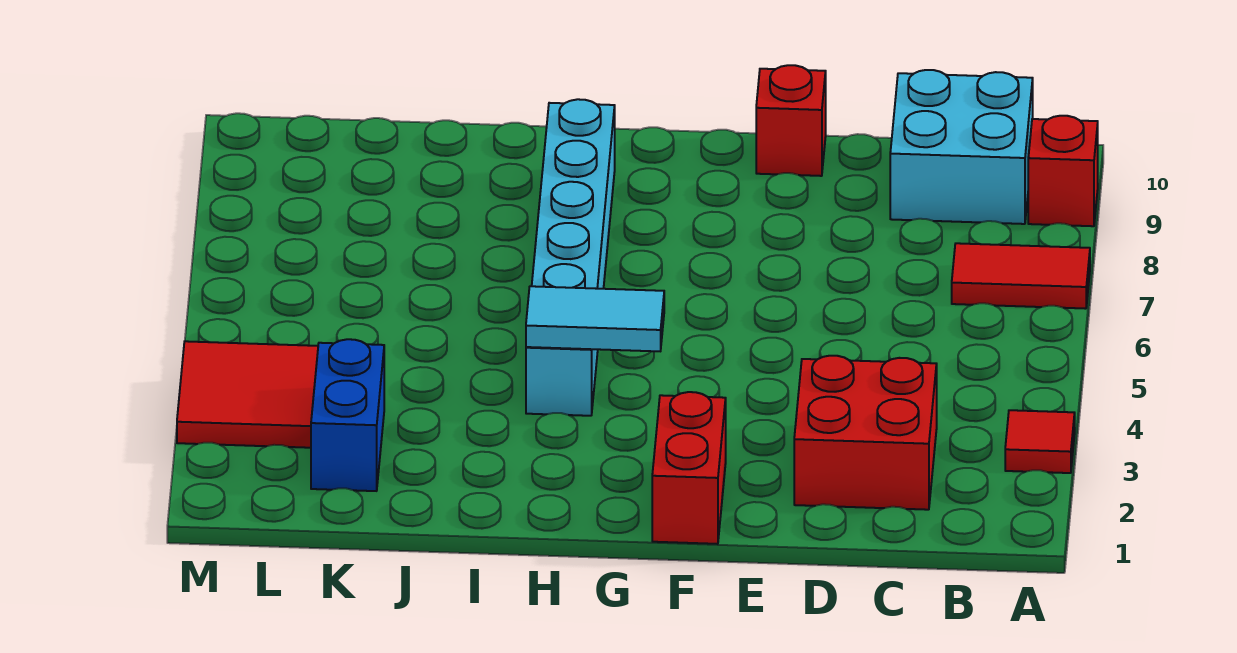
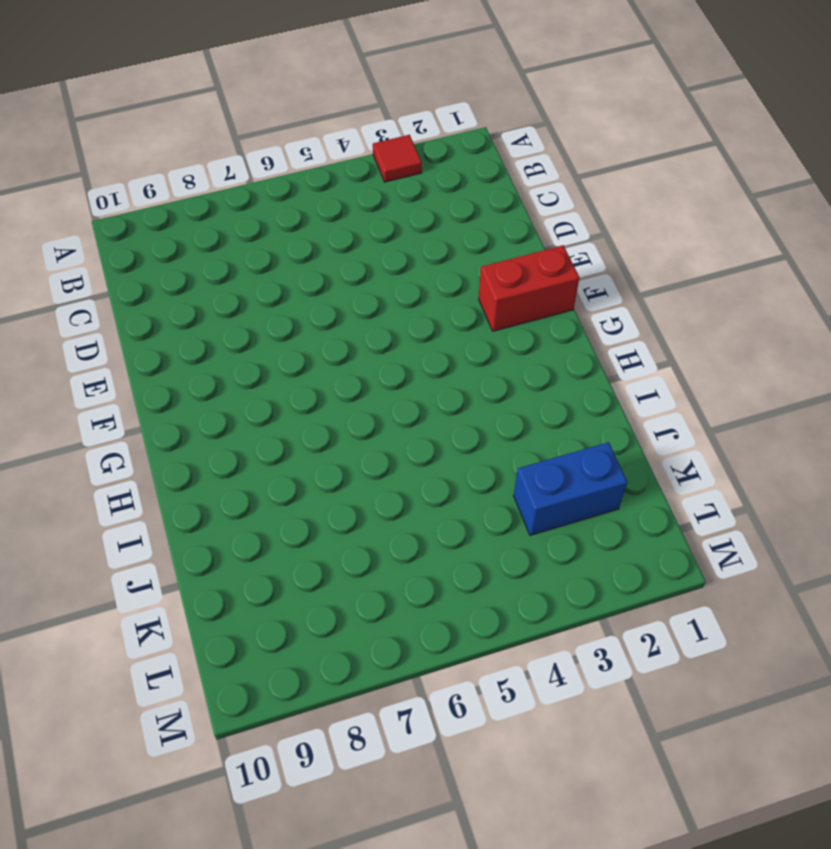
none -> red tile A7:B7 level 1
none -> red brick A9 level 1

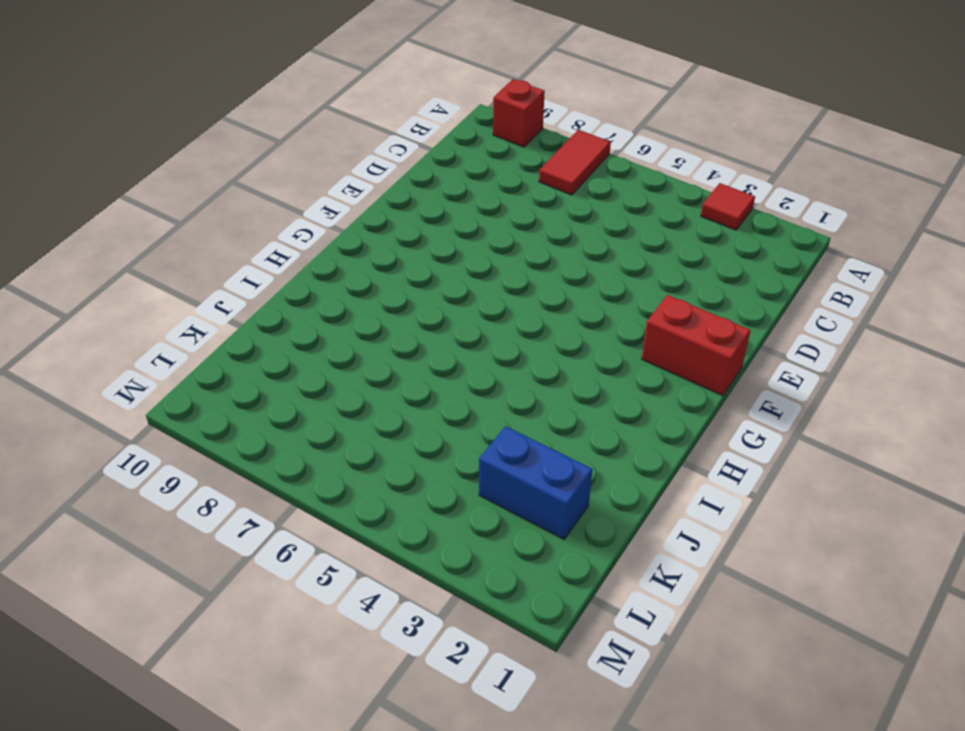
none -> cyan brick B9:C10 level 1
none -> red brick C2:D3 level 1

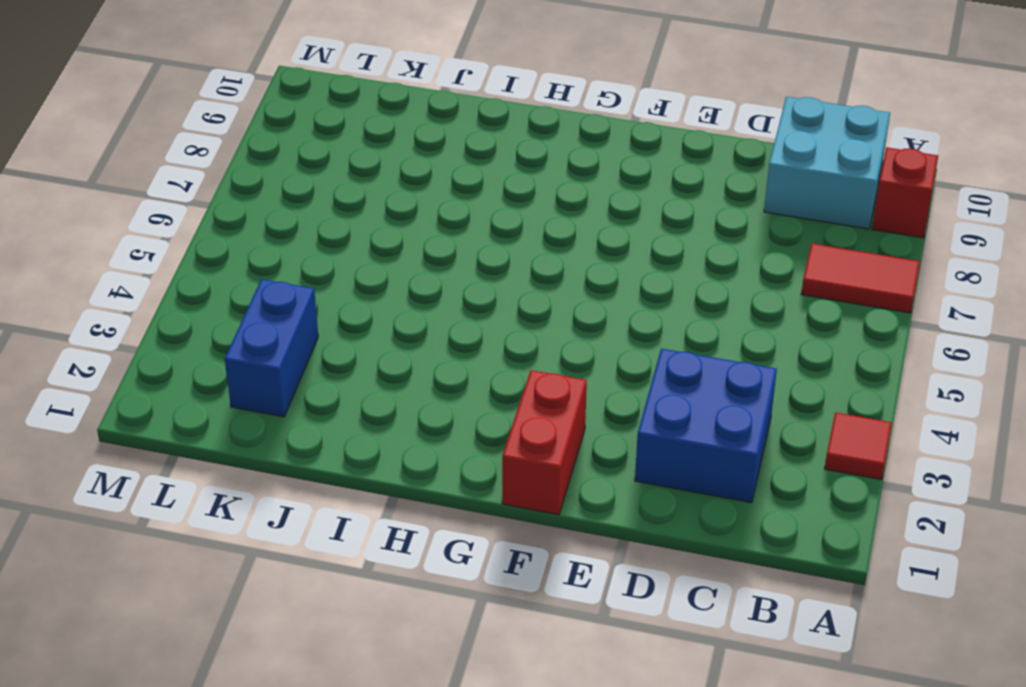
blue brick C2:D3 level 1 -> red brick C2:D3 level 1
none -> red brick E10 level 1
none -> cyan brick H4:H9 level 1

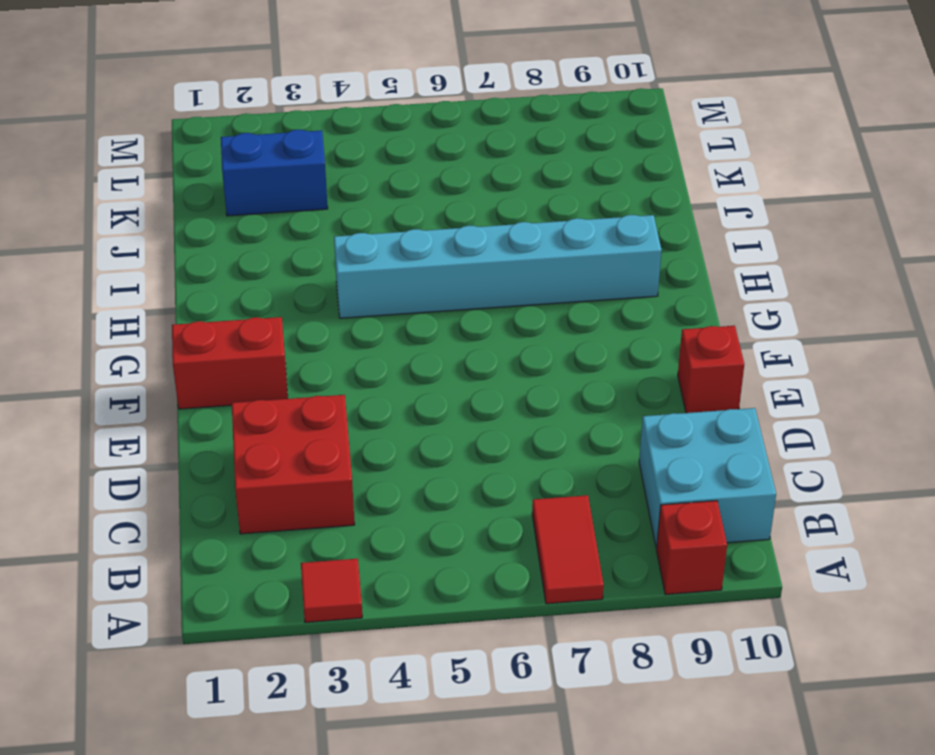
none -> red tile L3:M4 level 1
none -> cyan tile G4:H4 level 2

